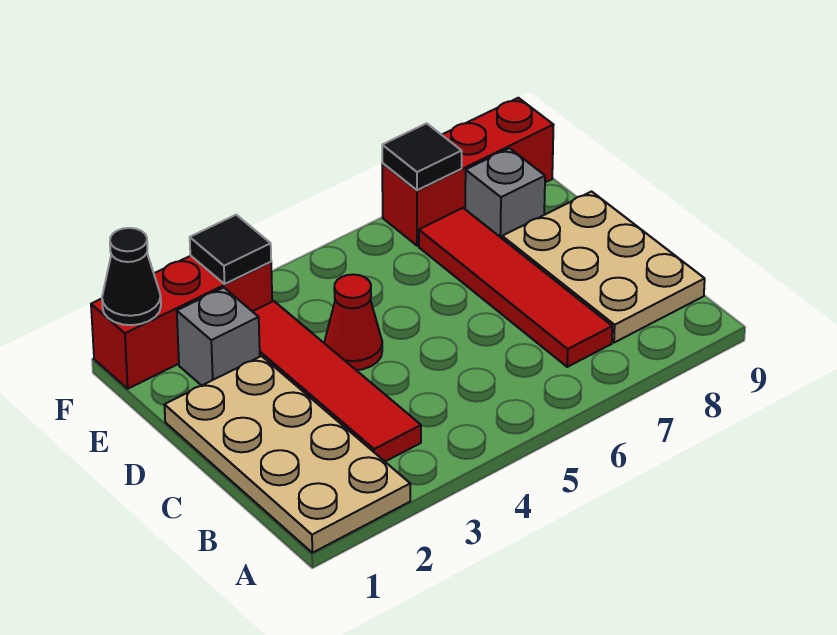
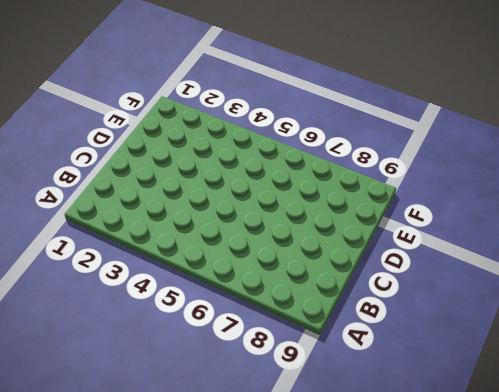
none -> tan plate A1:D2 level 1
none -> red tile B3:E3 level 1
none -> red tile B7:E7 level 1

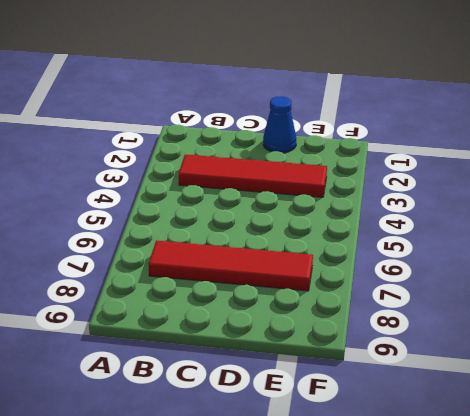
blue cone D1 level 1 -> tan plate A1:D2 level 1
none -> tan plate B8:D9 level 1
none -> red cone D4 level 1
none -> grey brick E2 level 1

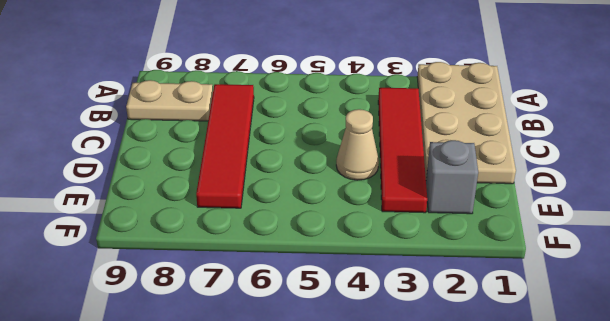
tan plate B8:B9 level 1 -> tan plate B8:D9 level 1
tan cone D4 level 1 -> red cone D4 level 1
none -> grey brick E8 level 1
none -> red brick F1:F3 level 1
none -> red brick F7:F9 level 1

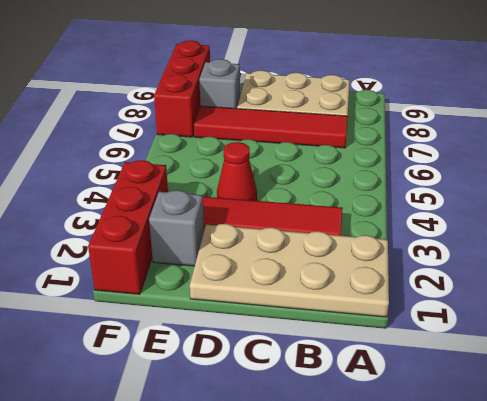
none -> black cone F1 level 2
none -> black tile F3 level 2
none -> black tile F7 level 2

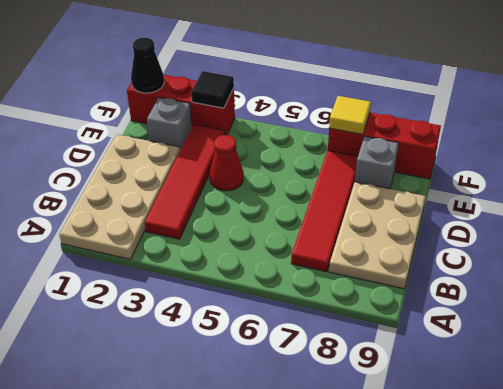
yellow tile F7 level 2 -> black tile F7 level 2

